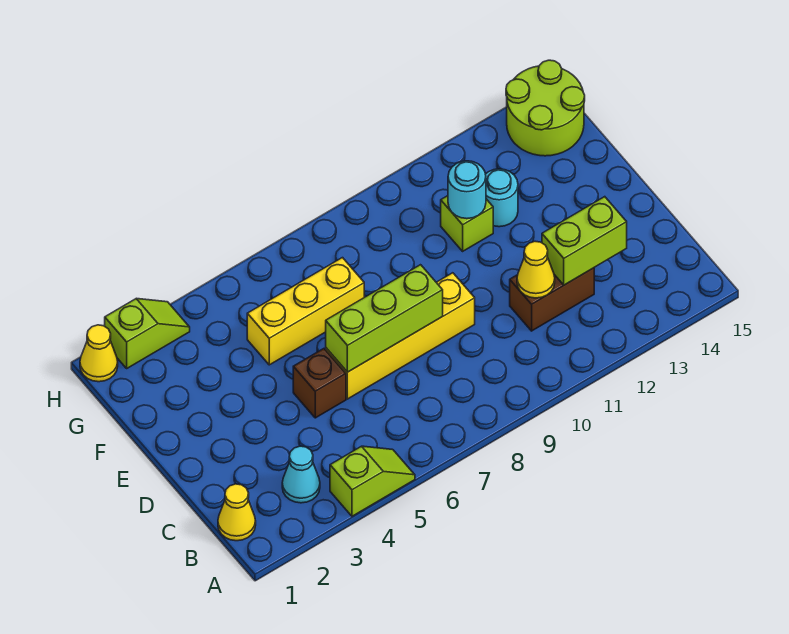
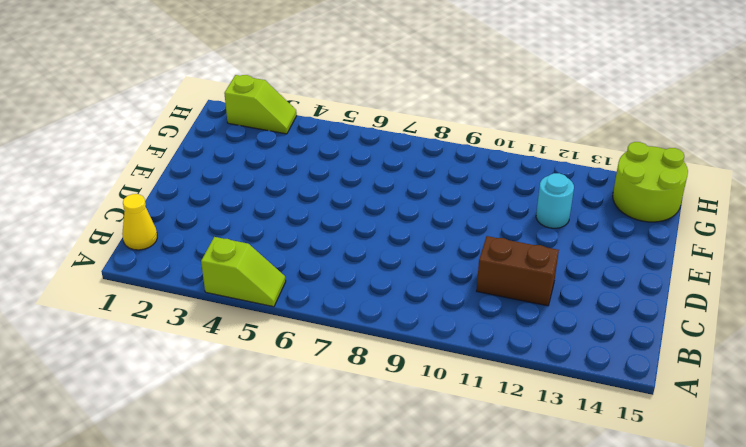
none -> cyan cone B3 level 1
none -> brown brick D5 level 1
none -> yellow brick D6:D9 level 1

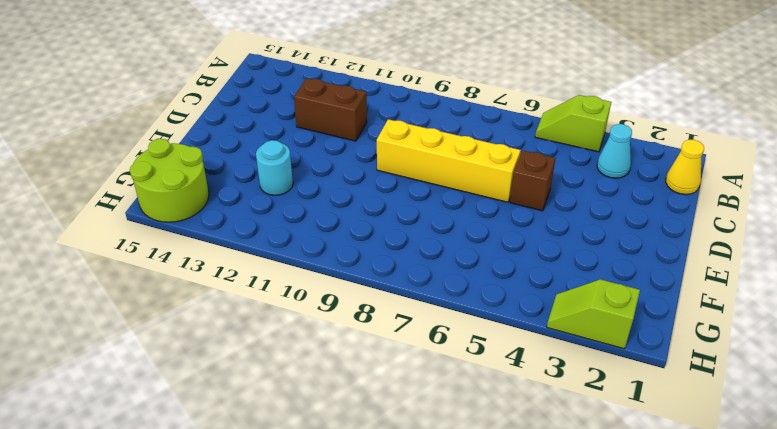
none -> yellow brick F5:F7 level 1
none -> lime brick F11 level 1
none -> yellow cone H1 level 1

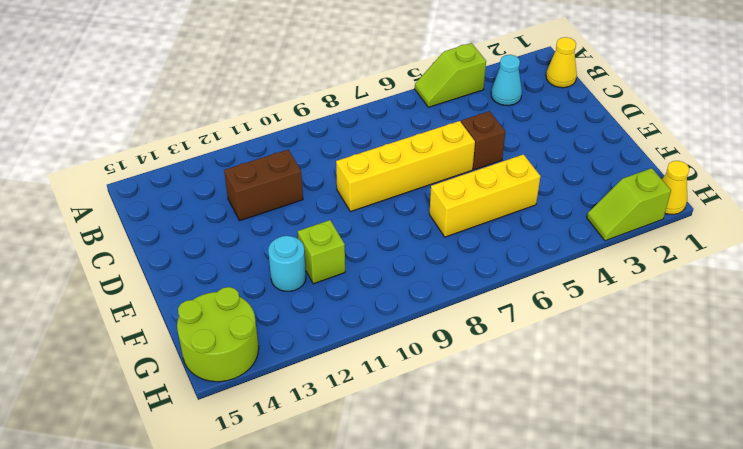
none -> yellow cone C11 level 2
none -> lime brick C12:C13 level 2
none -> lime brick D6:D8 level 2

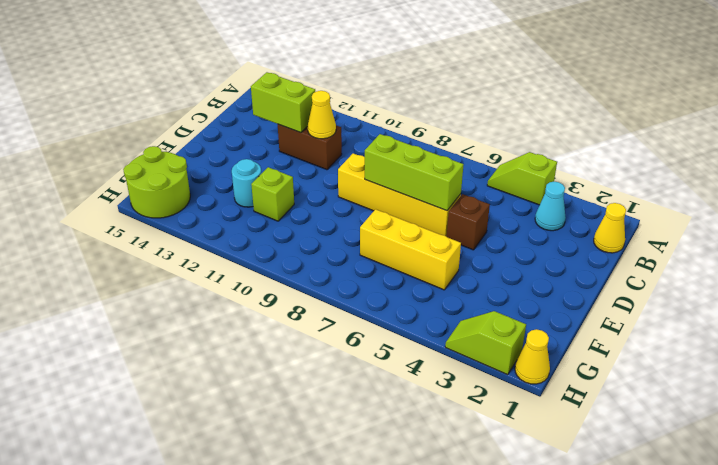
none -> cyan round brick F11 level 2

